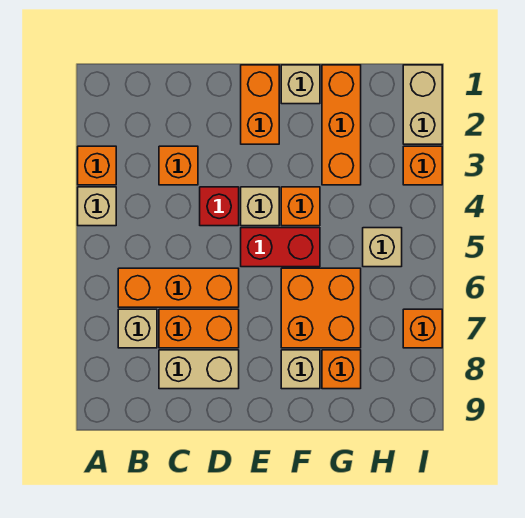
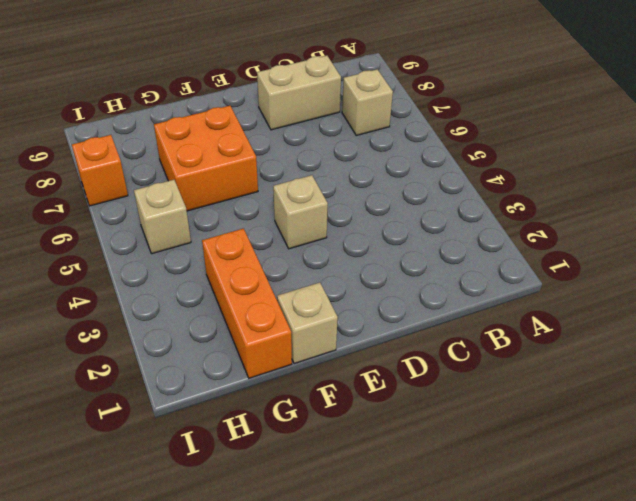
none -> orange brick A3 level 1
none -> tan brick A4 level 1
none -> orange brick B6:D6 level 1

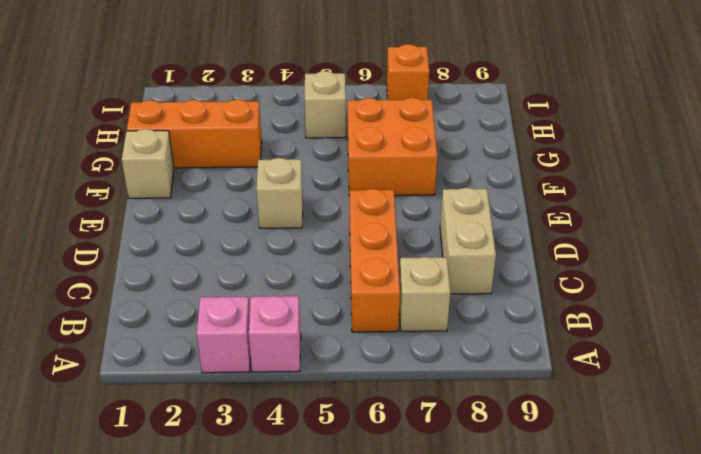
pink brick A3 level 1 -> orange brick A3 level 1
pink brick A4 level 1 -> tan brick A4 level 1
none -> orange brick C3 level 1
none -> orange brick C7:D7 level 1
none -> red brick D4 level 1

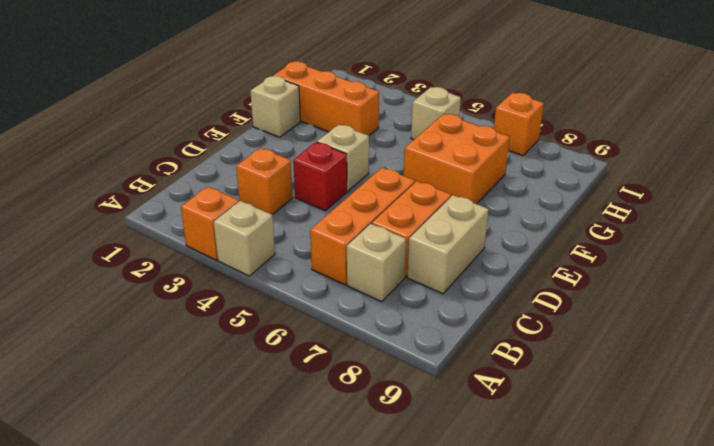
none -> orange brick E1:E2 level 1
none -> red brick E5:F5 level 1
none -> orange brick F4 level 1

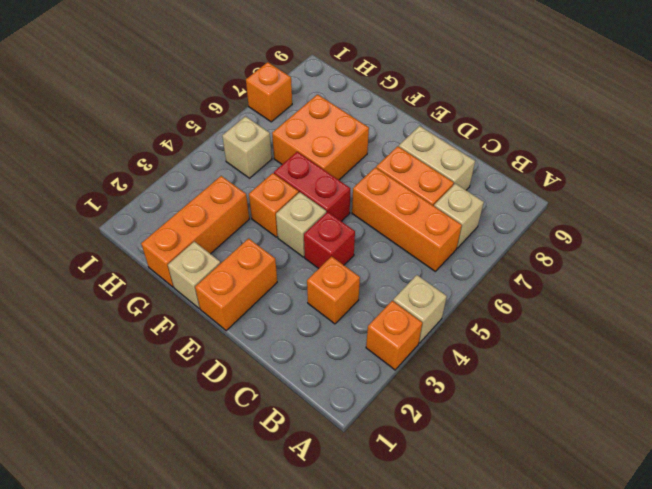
none -> tan brick F8 level 1
none -> orange brick G8 level 1
none -> tan brick I1:I2 level 1

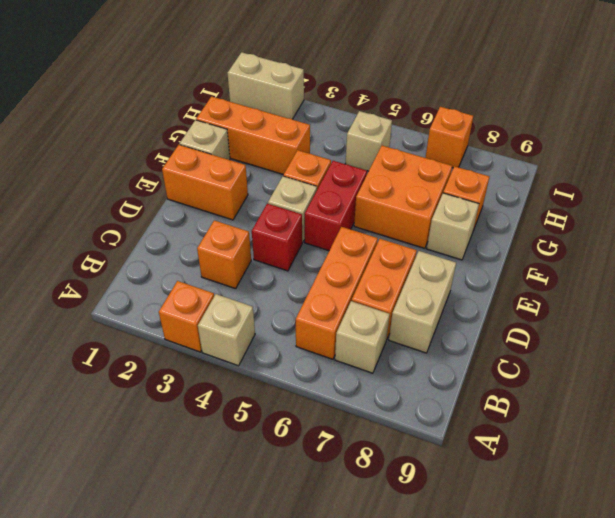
none -> orange brick I3 level 1

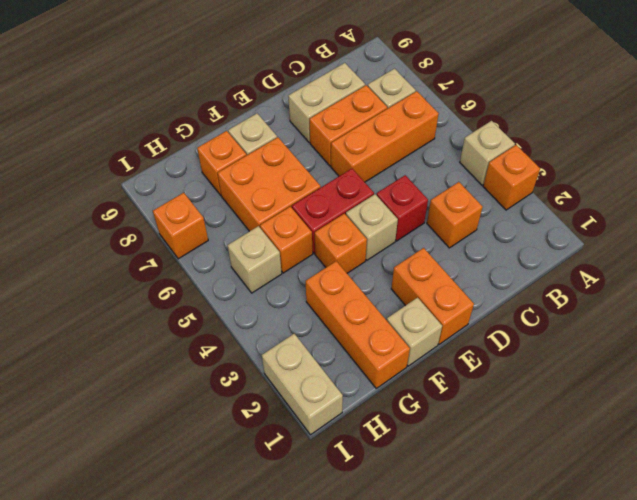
orange brick G5 level 1 -> orange brick I3 level 1

